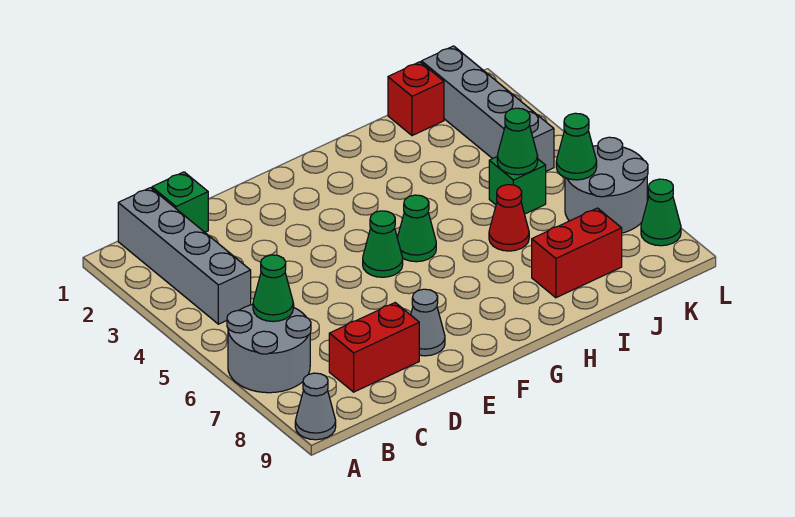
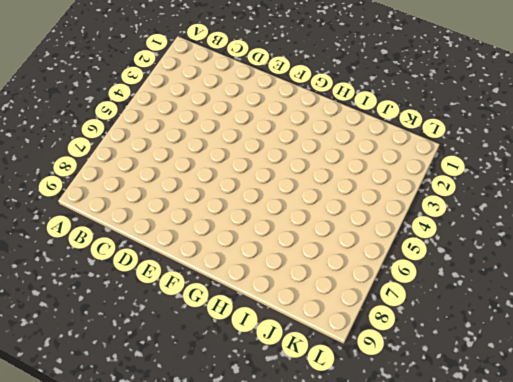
none -> grey round brick A6:B7 level 1
none -> grey cone A9 level 1
none -> grey brick B1:B4 level 1

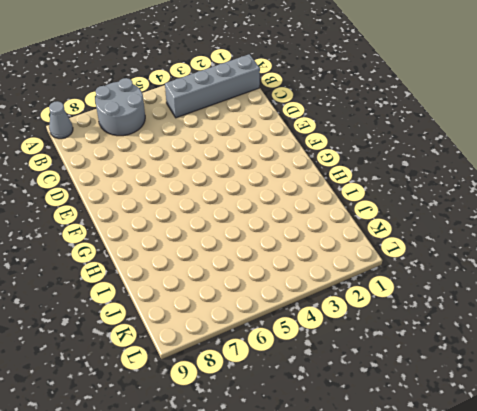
none -> green brick C1 level 1
none -> red brick C8:D8 level 1
none -> grey cone E8 level 1

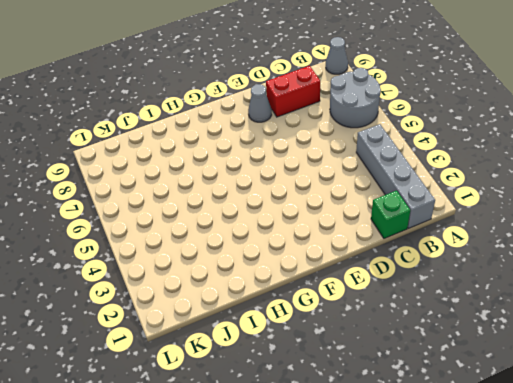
none -> green cone F5 level 1
none -> green cone G5 level 1
none -> red cone I6 level 1

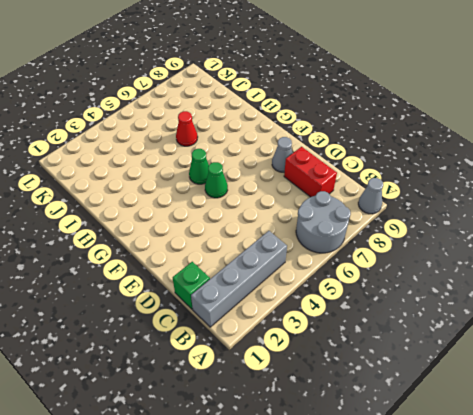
none -> red brick I8:J8 level 1
none -> red brick J1 level 1
none -> green brick J5 level 1

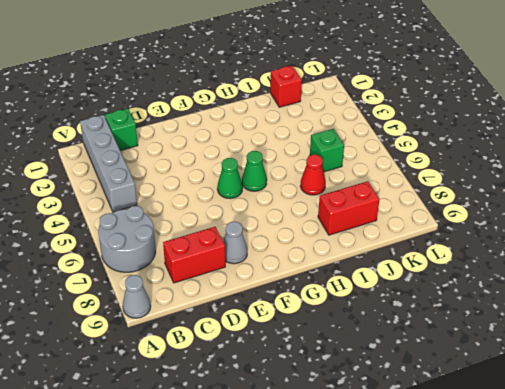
none -> grey brick K1:K4 level 1
none -> grey round brick K6:L7 level 1
none -> green cone L8 level 1

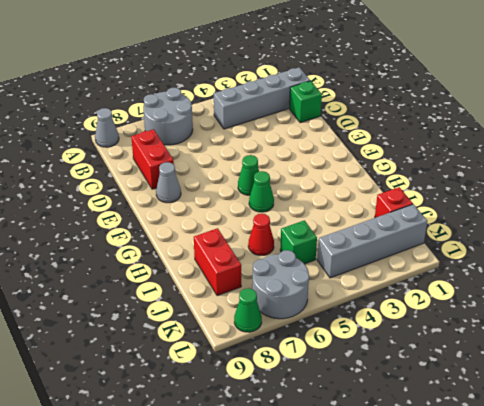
none -> green cone B6 level 2
none -> green cone J5 level 2
none -> green cone K6 level 2

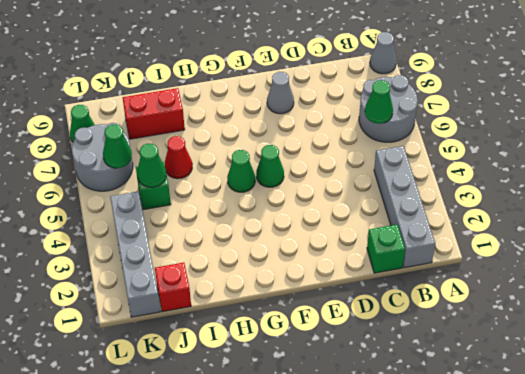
none -> red brick C8:D8 level 1

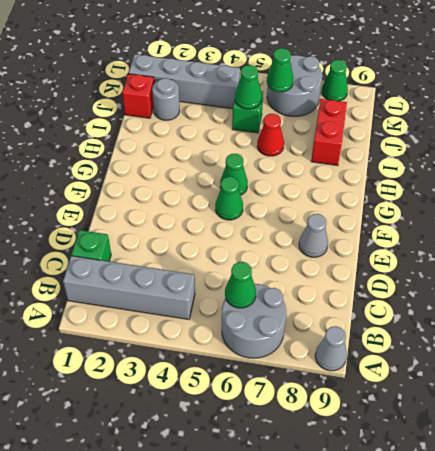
grey round brick J2 level 1 -> none
none -> red brick C8:D8 level 1

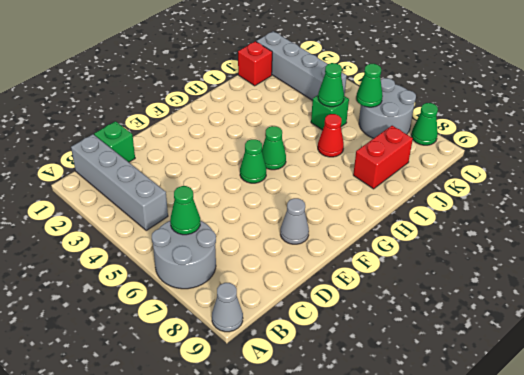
none -> red brick C8:D8 level 1

